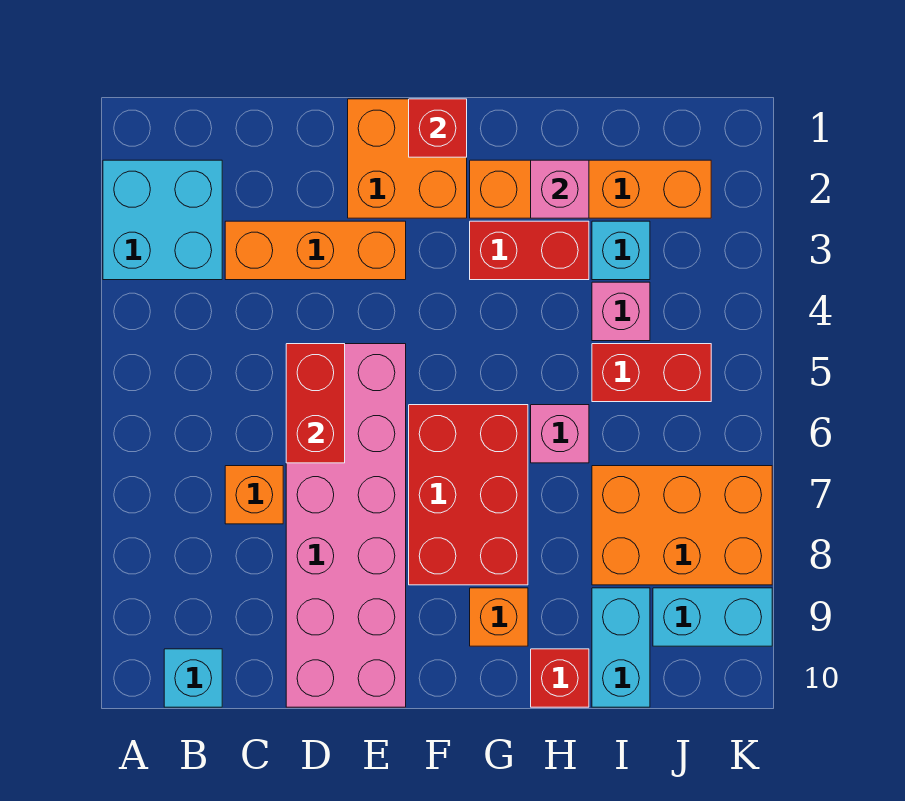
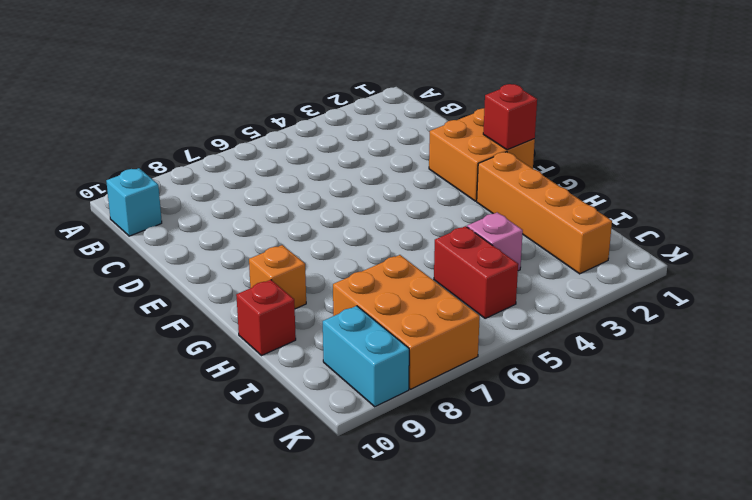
none -> cyan brick A2:B3 level 1
none -> orange brick C3:E3 level 1
none -> orange brick C7 level 1

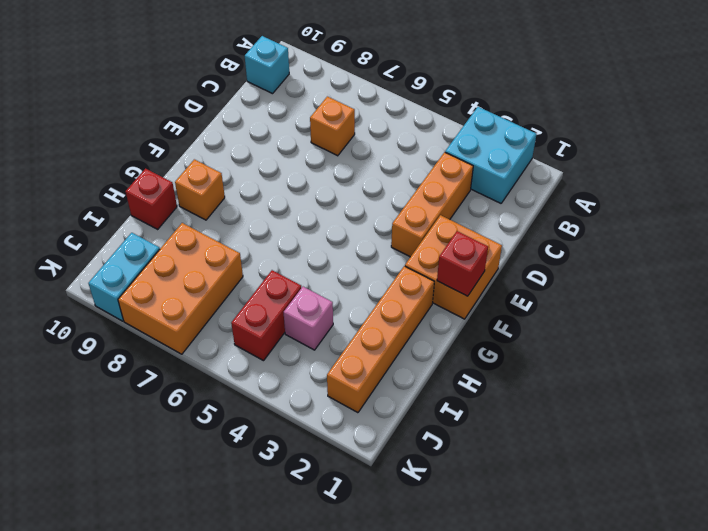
none -> pink brick D5:E10 level 1
none -> red brick F6:G8 level 1
none -> red brick G3:H3 level 1

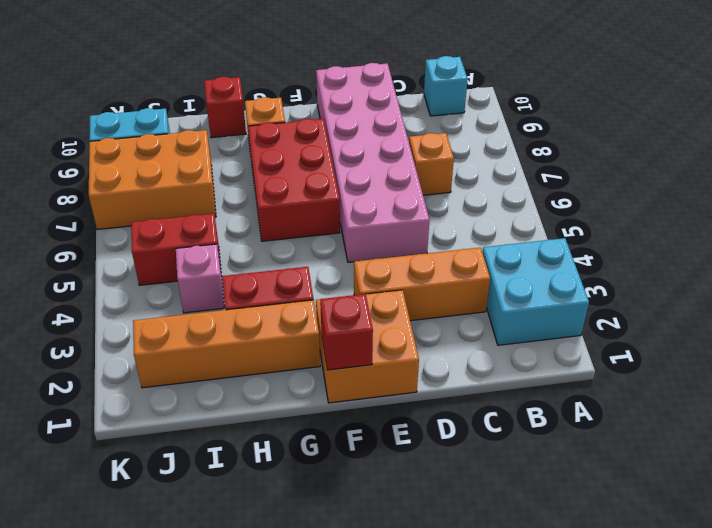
none -> pink brick H6 level 1
none -> cyan brick I3 level 1
none -> cyan brick I9:I10 level 1

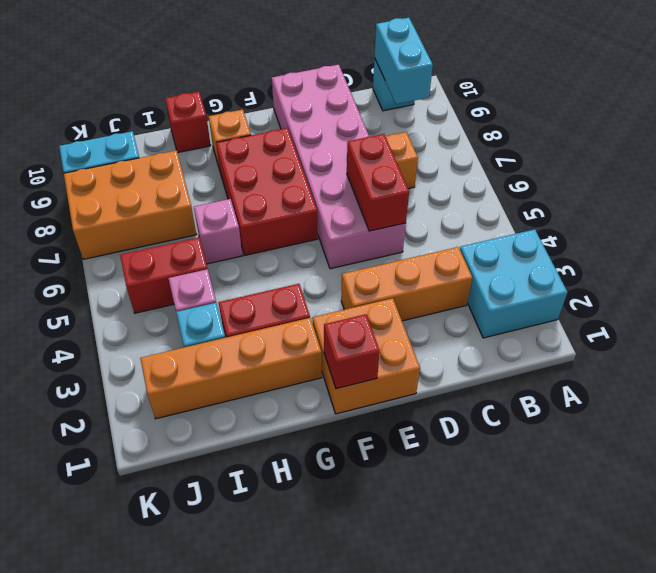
cyan brick B9:B10 level 2 -> cyan brick I9:I10 level 1
none -> pink brick H2 level 2

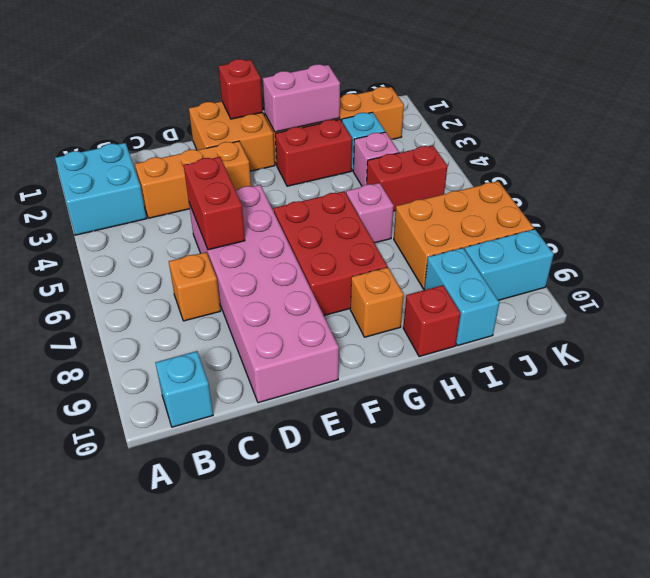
pink brick G2:H2 level 2 -> pink brick H2 level 2

